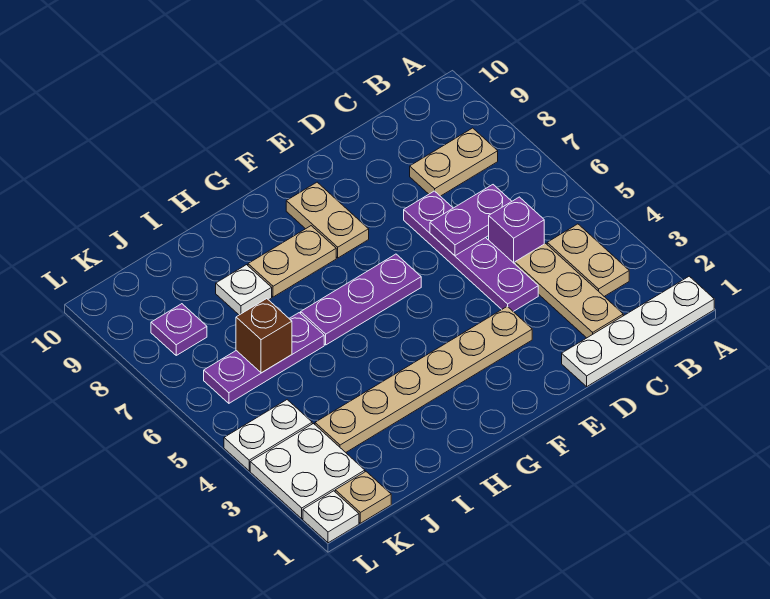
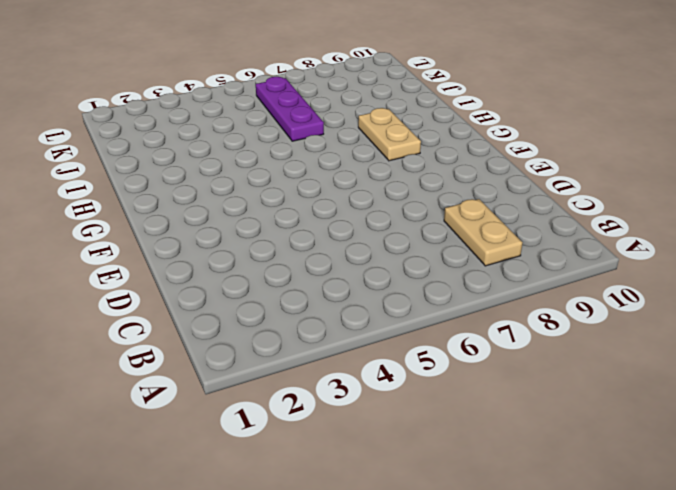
none -> white plate A1:D1 level 1
none -> tan plate B3:B4 level 1
none -> tan plate C2:C4 level 1

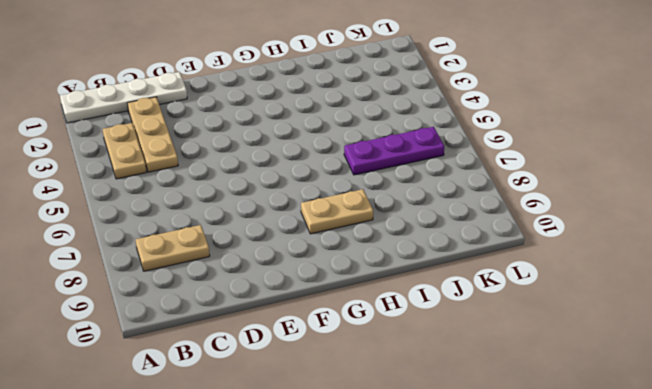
none -> purple brick C5 level 1
none -> purple plate D4:D7 level 1
none -> tan plate E3:J3 level 1

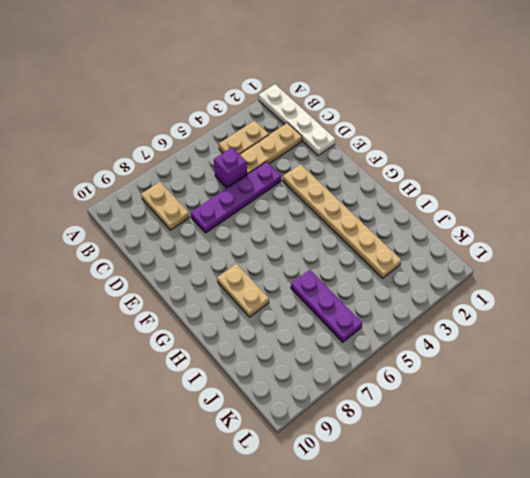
none -> purple plate F6:H6 level 1
none -> tan plate F8:F9 level 1
none -> white plate I8 level 1

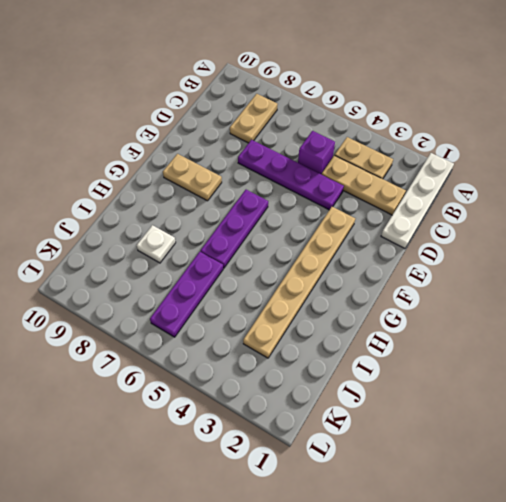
none -> tan plate G8:H8 level 1
none -> tan plate K1 level 1
none -> white plate K2:L3 level 1

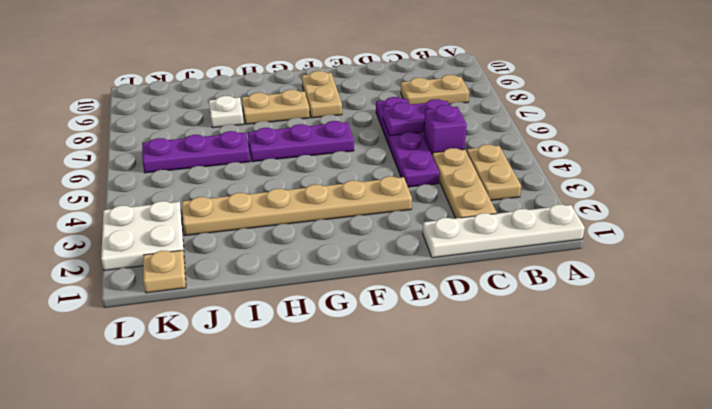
none -> white plate K4:L4 level 1
none -> purple plate K8 level 1
none -> white plate L1 level 1

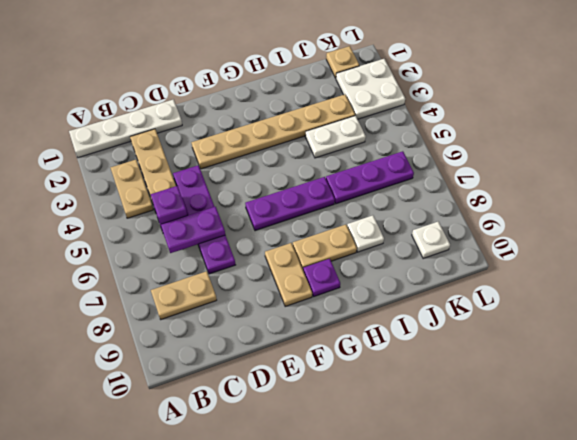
purple plate G9 level 1 -> purple plate K8 level 1
white plate I4:J4 level 1 -> white plate K4:L4 level 1
white plate K9 level 1 -> white plate L1 level 1
none -> brown brick J6 level 2

